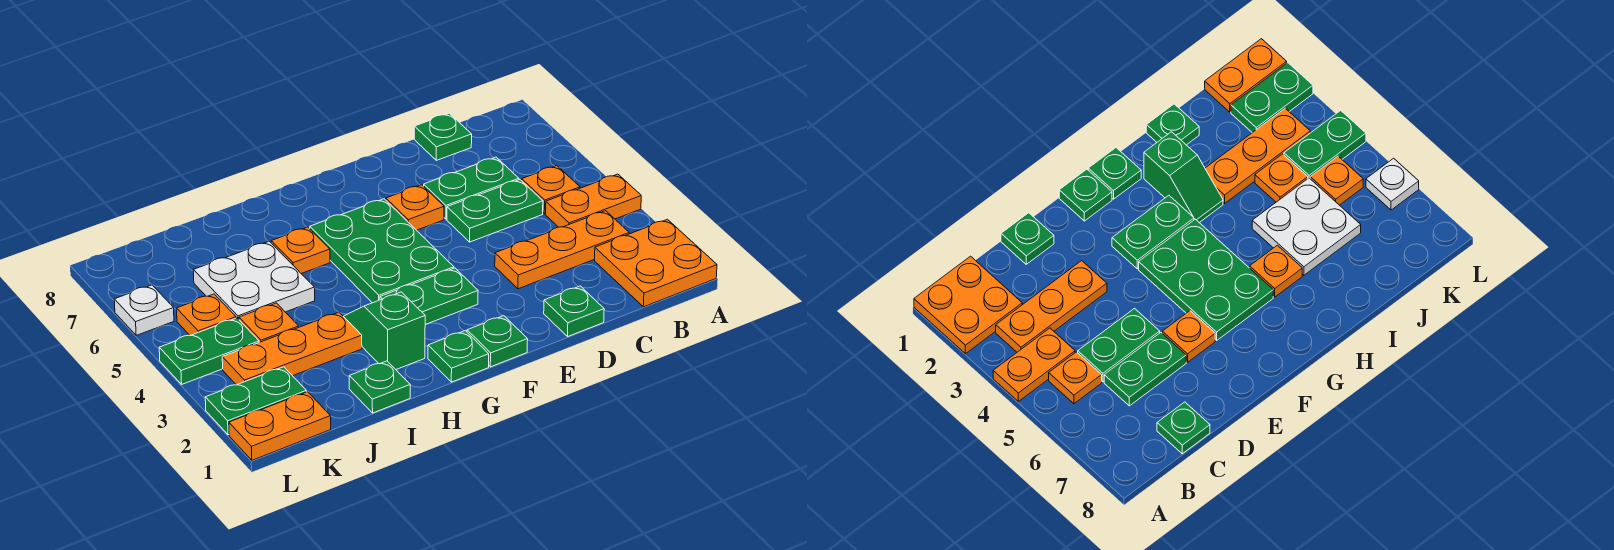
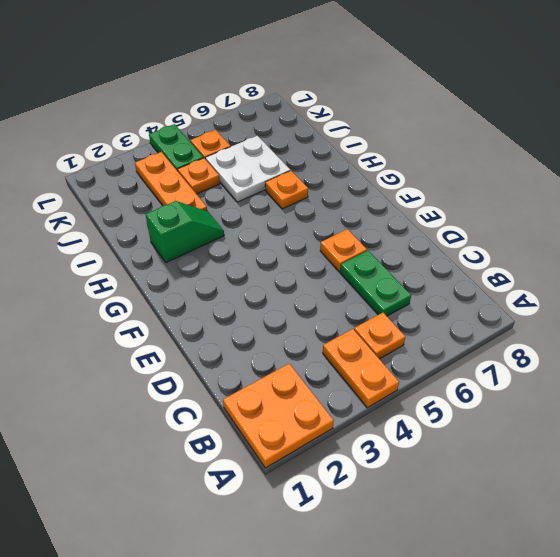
none -> orange plate B3:D3 level 1
none -> green plate C5:D5 level 1
none -> green plate C8 level 1

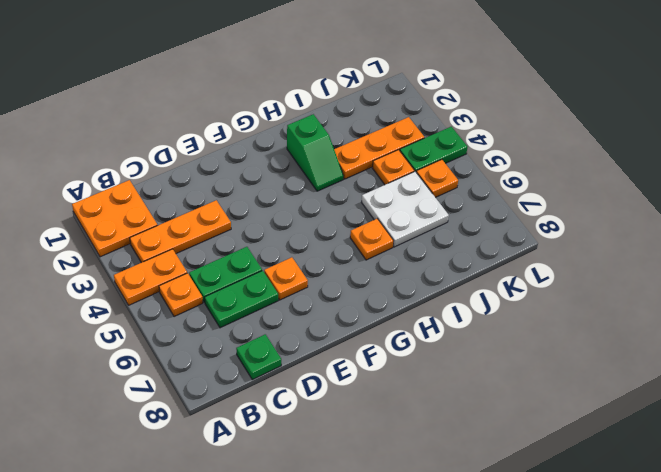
none -> green plate D1 level 1
none -> green plate F1 level 1
none -> green plate F3:G3 level 1

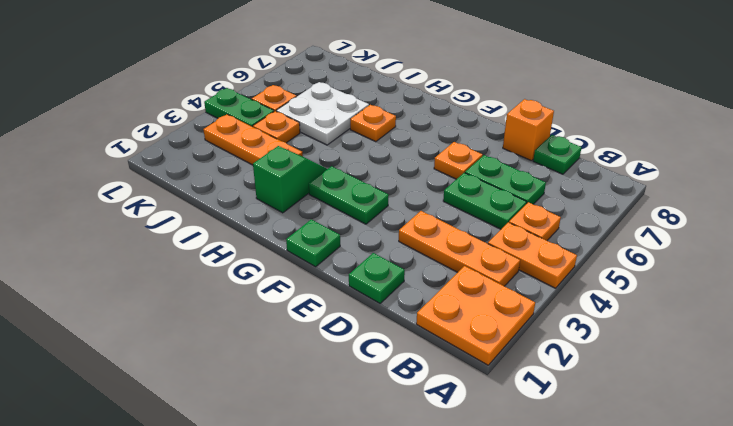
orange brick D8 level 1 -> none
none -> green plate F4:G6 level 1
none -> green plate G1 level 1
none -> green plate I1 level 1

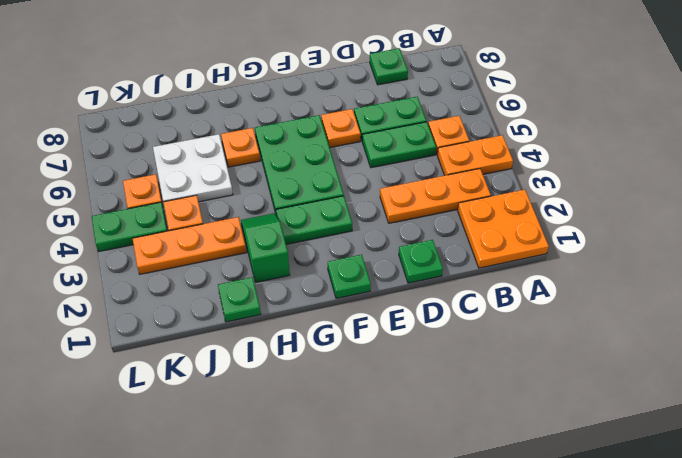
none -> green plate G1 level 1
none -> orange plate K1:L1 level 1
none -> green plate K2:L2 level 1

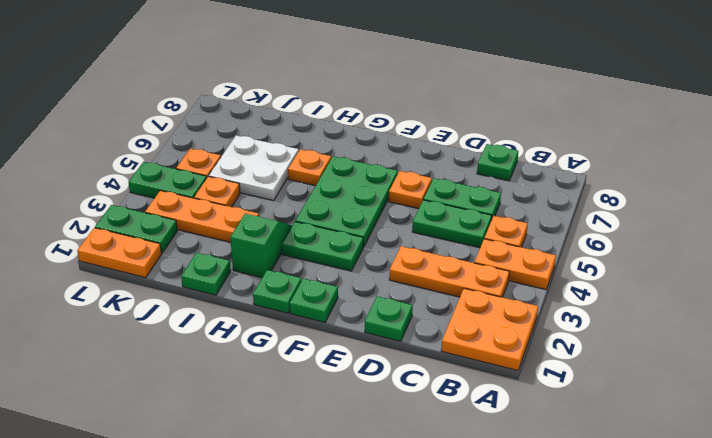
none -> white plate L6 level 1

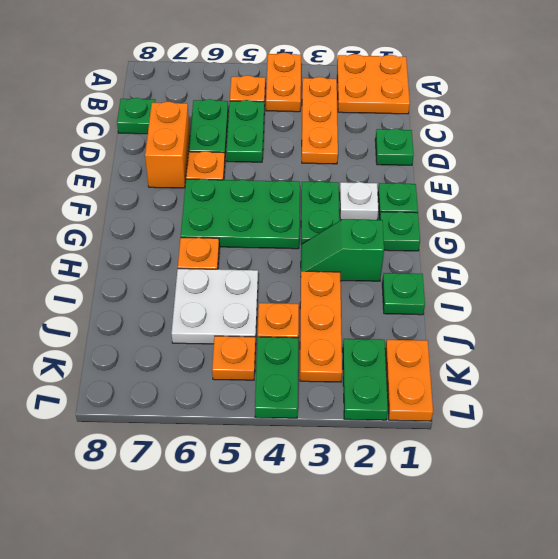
orange brick D7:E7 level 1 -> none
white plate F2 level 1 -> white plate L6 level 1

